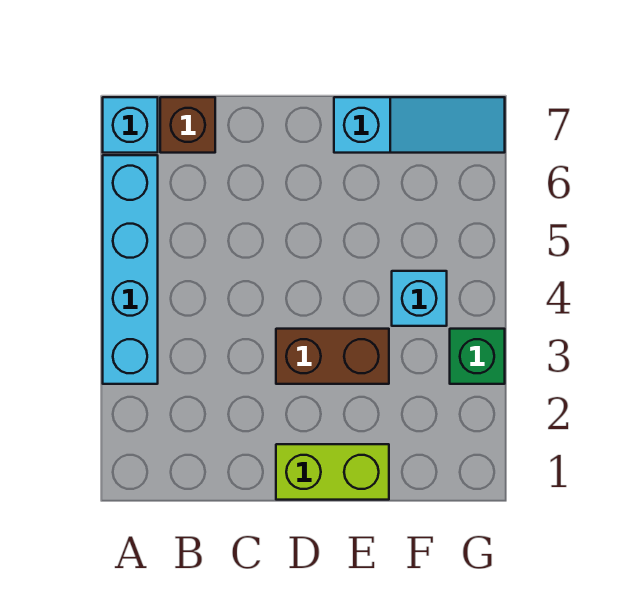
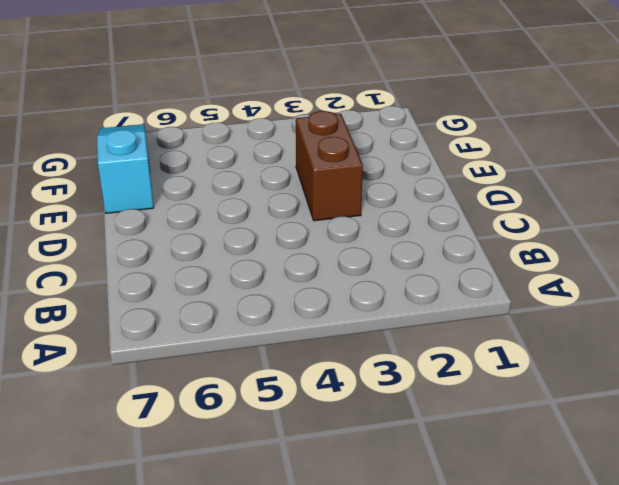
none -> cyan brick A3:A6 level 1
none -> cyan brick A7 level 1

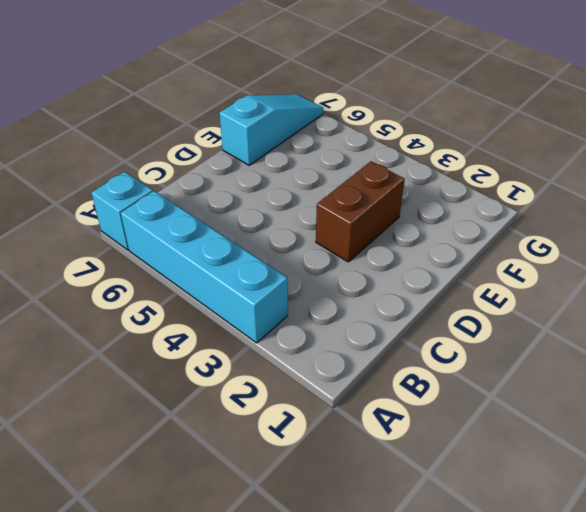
none -> brown brick B7 level 1
none -> lime brick D1:E1 level 1

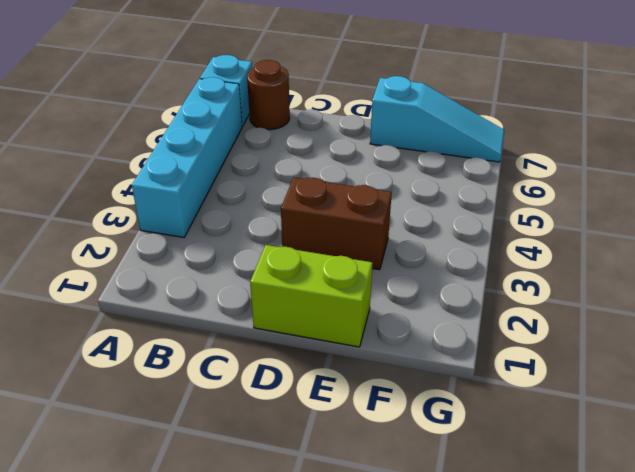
brown round brick B7 level 1 -> brown brick B7 level 1
none -> cyan brick F4 level 1
none -> green brick G3 level 1

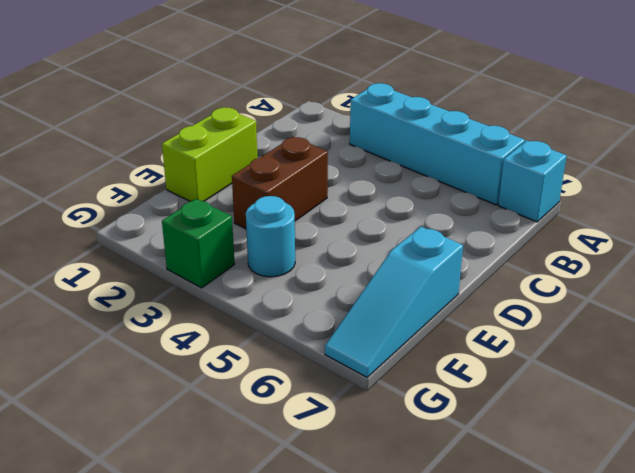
cyan round brick F4 level 1 -> cyan brick F4 level 1
none -> brown brick B7 level 1

